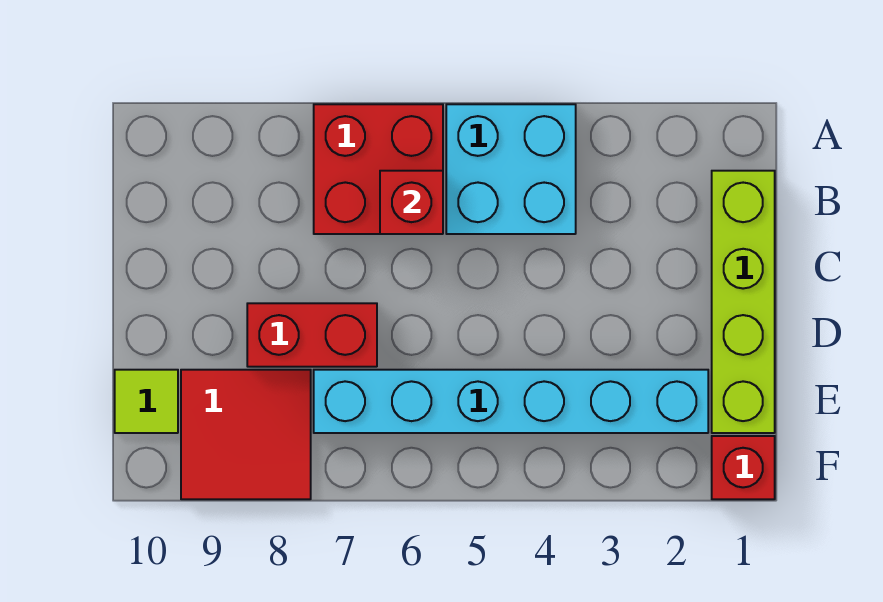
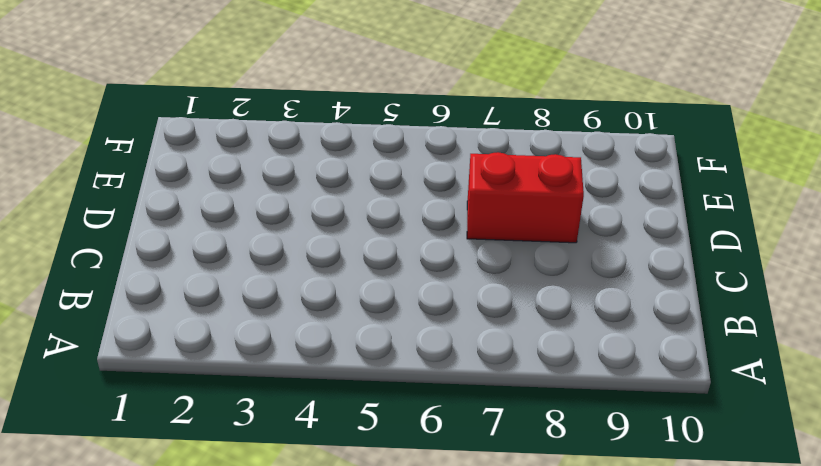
none -> cyan brick A4:B5 level 1
none -> red brick A6:B7 level 1

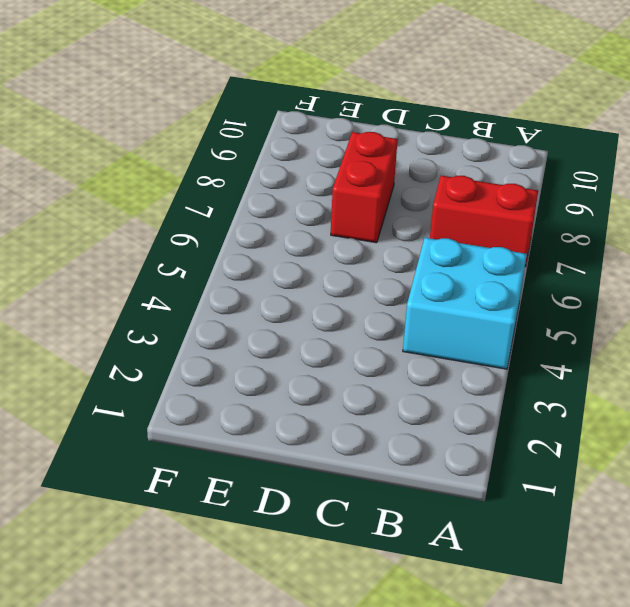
red brick A7:B7 level 1 -> red brick A6:B7 level 1
none -> lime brick B1:E1 level 1
none -> cyan brick E2:E7 level 1

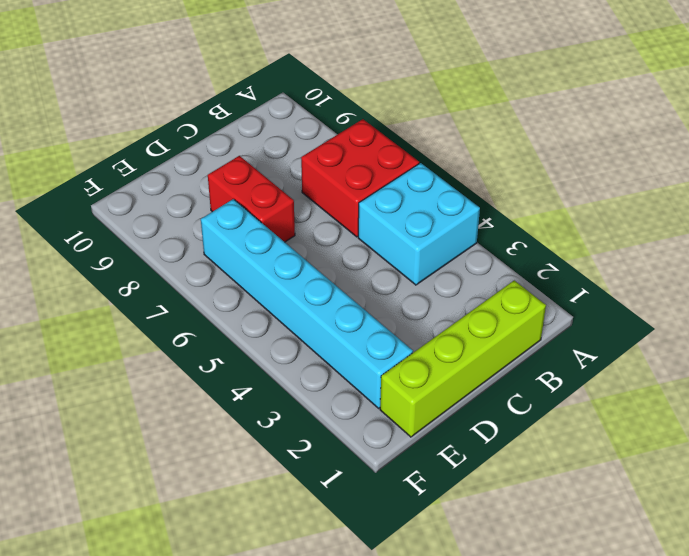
none -> red tile E8:F9 level 1
none -> lime tile E10 level 1

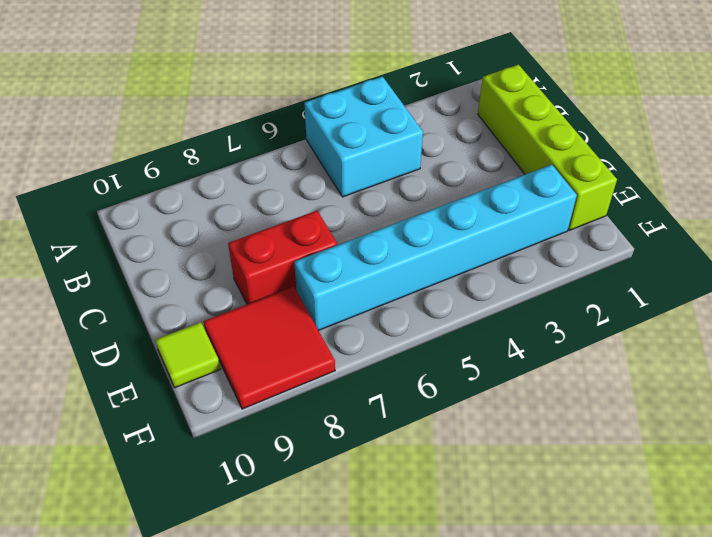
none -> red brick A6:B7 level 1
none -> red brick F1 level 1

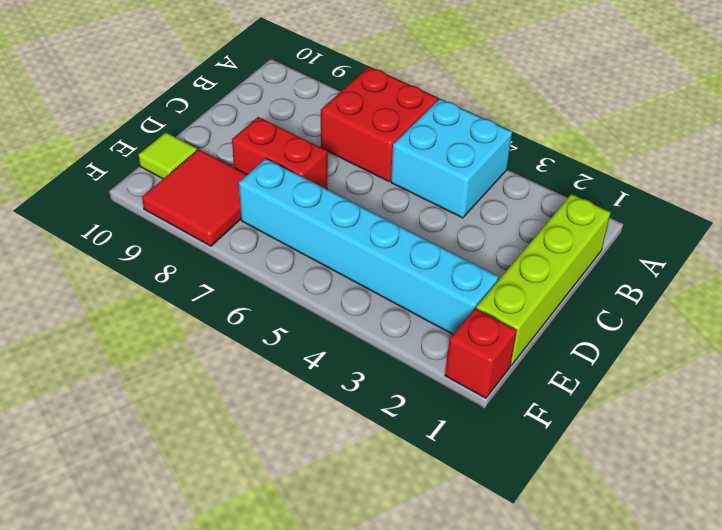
none -> red brick B6 level 2

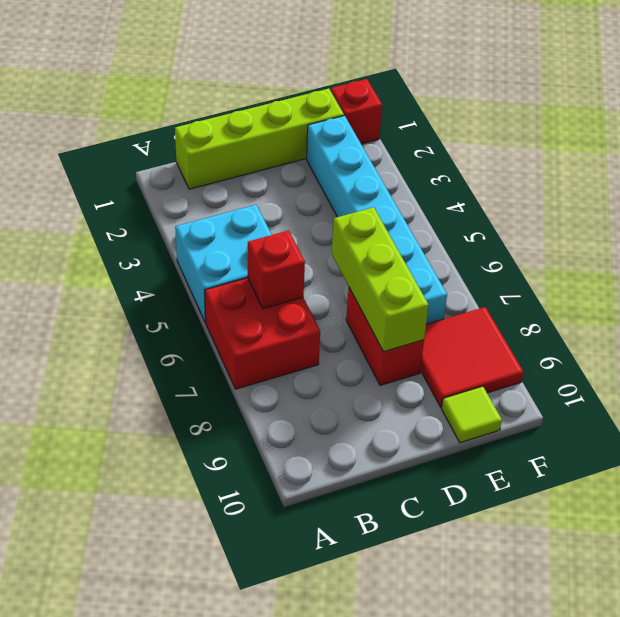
lime brick D6:D8 level 2 -> none

